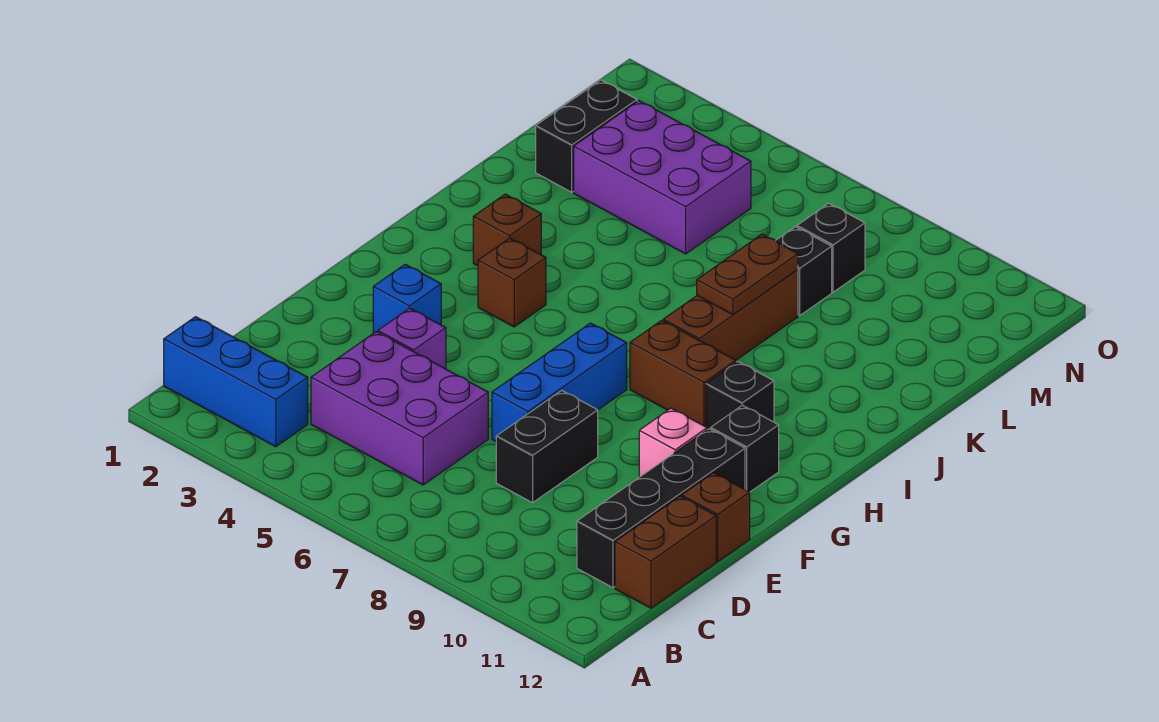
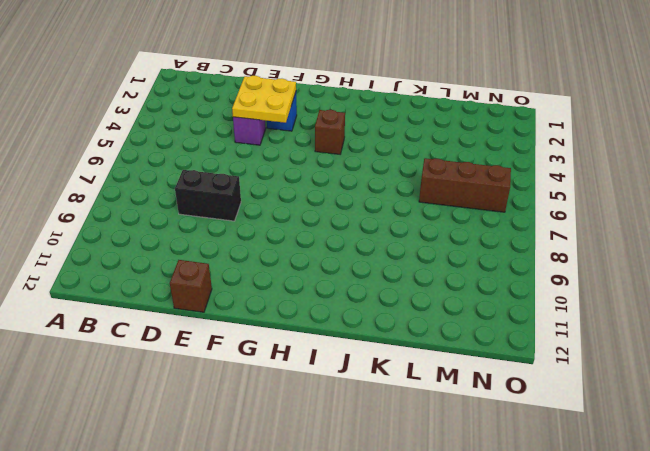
yellow plate E3:F4 level 2 -> none
brown brick L6:N6 level 1 -> brown brick I8:K8 level 1
none -> blue brick B1:B3 level 1
none -> purple brick C4:D6 level 1
none -> black brick C11:F11 level 1

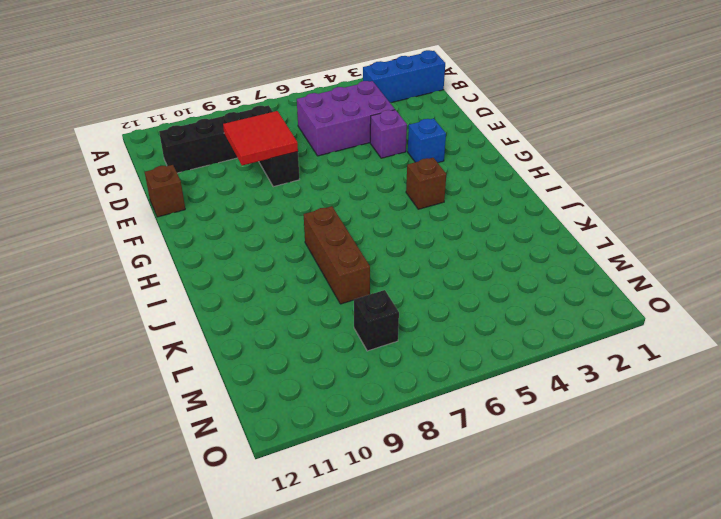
black brick C8:C11 level 1 -> black brick C11:F11 level 1
red tile D8:E9 level 2 -> none
none -> brown brick C12:D12 level 1
none -> blue brick E7:G7 level 1
none -> pink brick F10 level 1

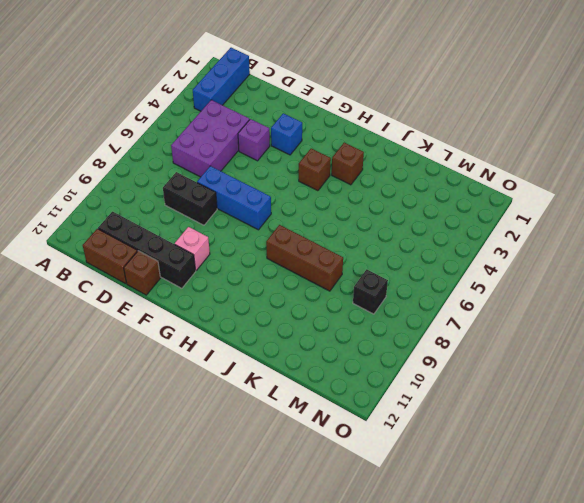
none -> black brick G11 level 1
none -> brown brick H8:H9 level 1
none -> black brick H10 level 1

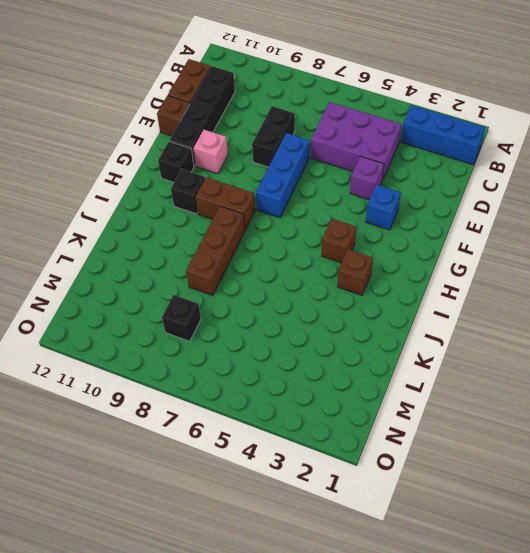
none -> black brick L2:M2 level 1
none -> purple brick L3:M5 level 1
none -> black brick L8 level 1

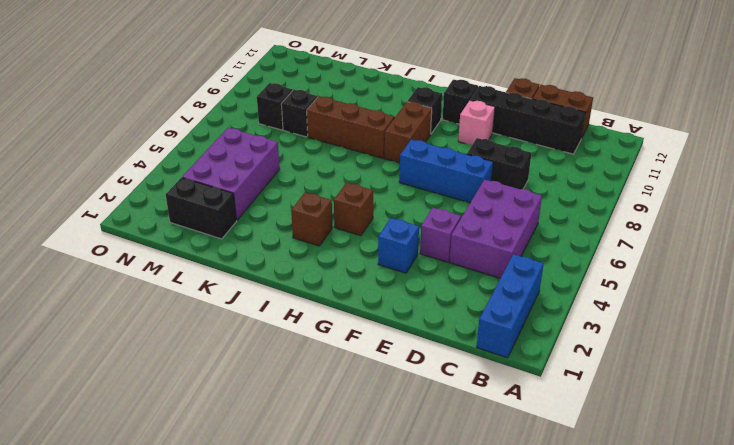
none -> brown plate J8:K8 level 2

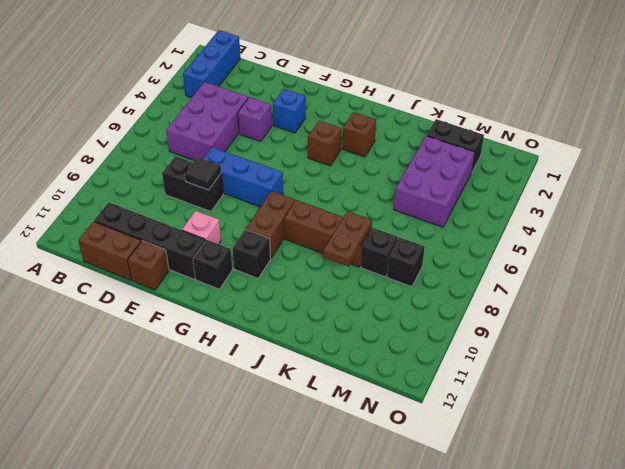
black tile E8 level 2 -> none
brown plate K8:K9 level 2 -> brown plate J8:K8 level 2

